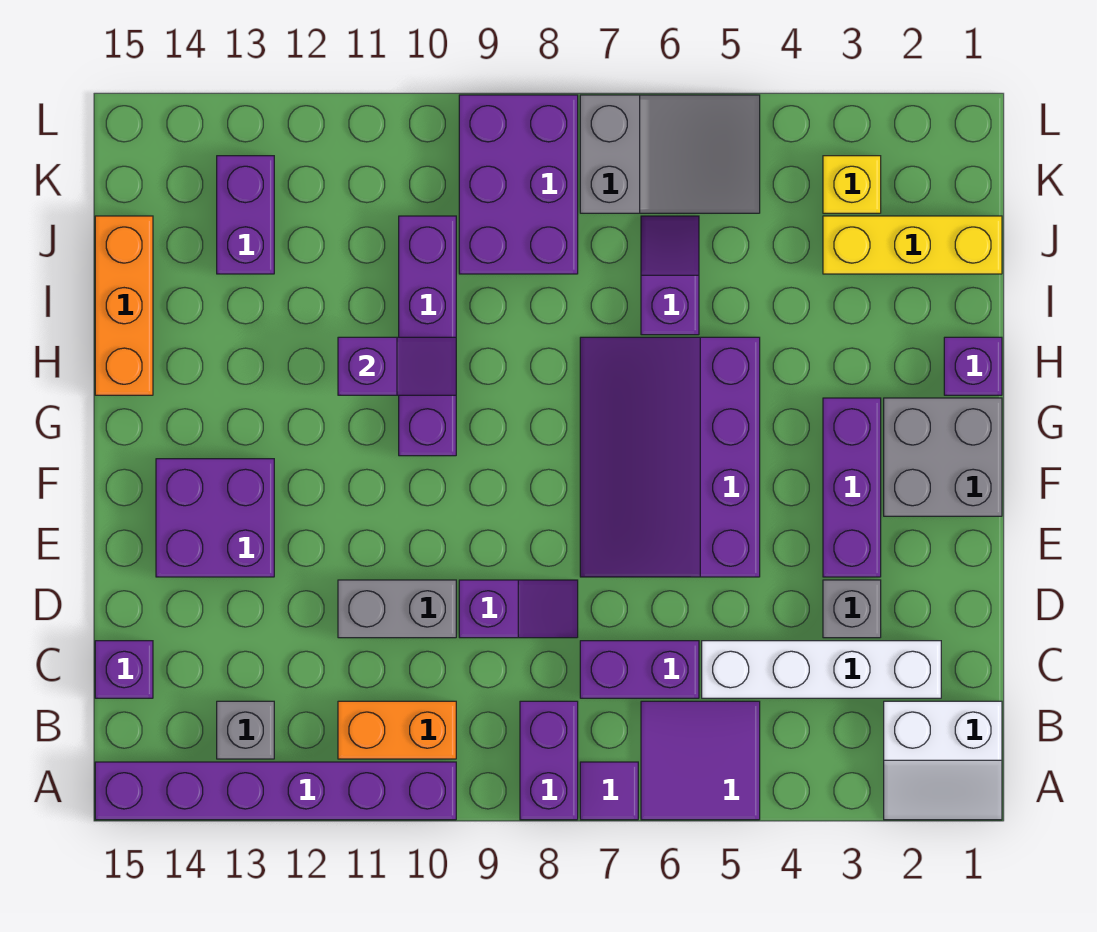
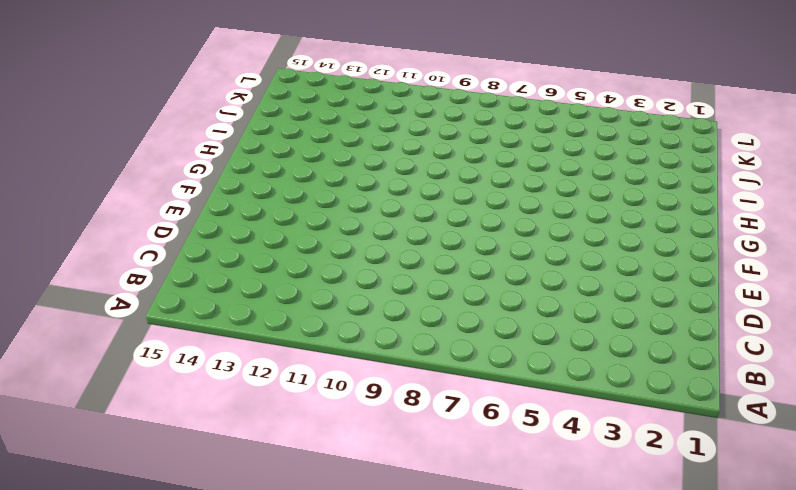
none -> white slope A1:B2 level 1 top B
none -> purple tile A5:B6 level 1
none -> purple tile A7 level 1

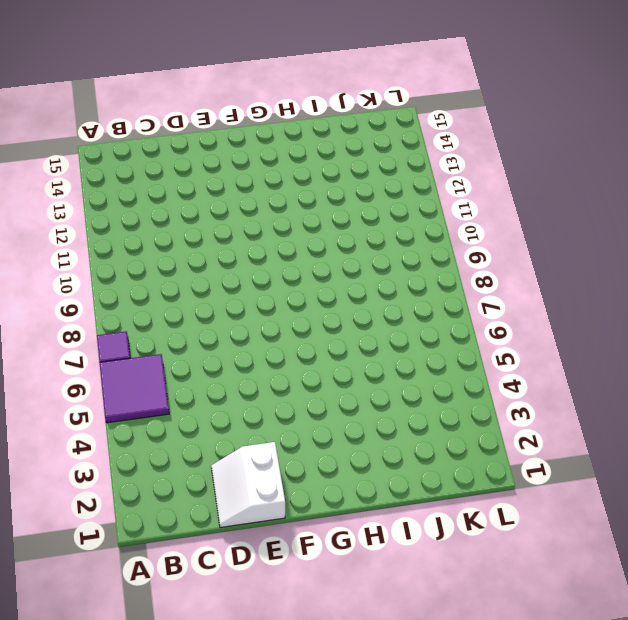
white slope D1:E2 level 1 top E -> white slope A1:B2 level 1 top B
none -> purple brick A8:B8 level 1
none -> purple brick A10:A15 level 1
none -> orange brick B10:B11 level 1

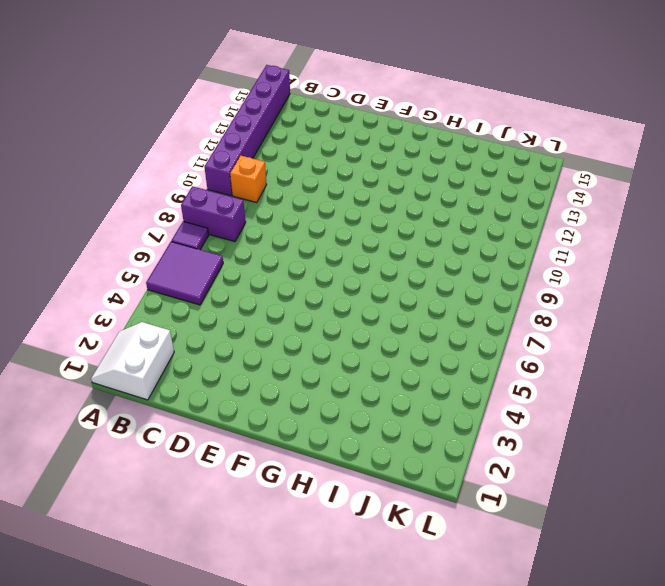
orange brick B10 level 1 -> orange brick B10:B11 level 1
none -> grey brick B13 level 1
none -> white brick C2:C5 level 1
none -> purple brick C6:C7 level 1

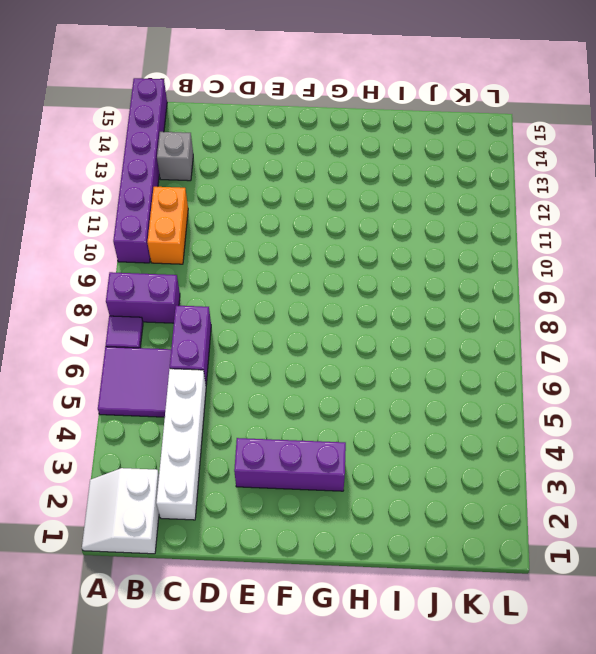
none -> purple brick C15 level 1
none -> grey brick D3 level 1
none -> purple slope D8:D9 level 1 top 9

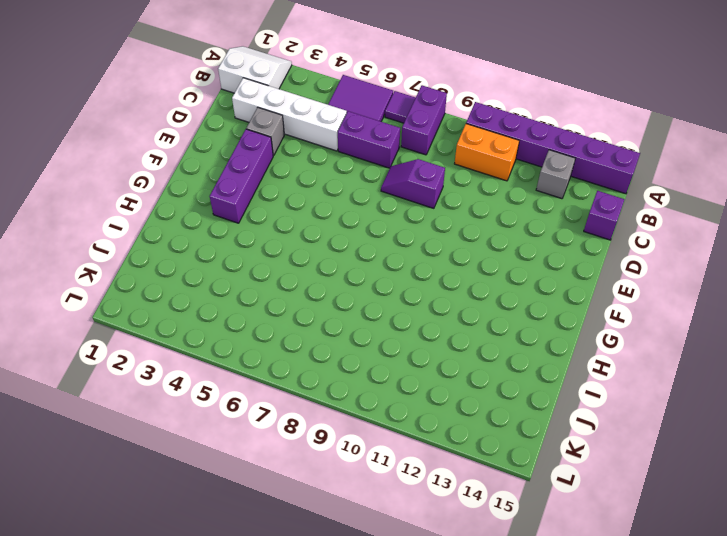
none -> grey brick D10:D11 level 1
none -> purple slope E5:H7 level 1 top 5
none -> purple brick E13:F14 level 1

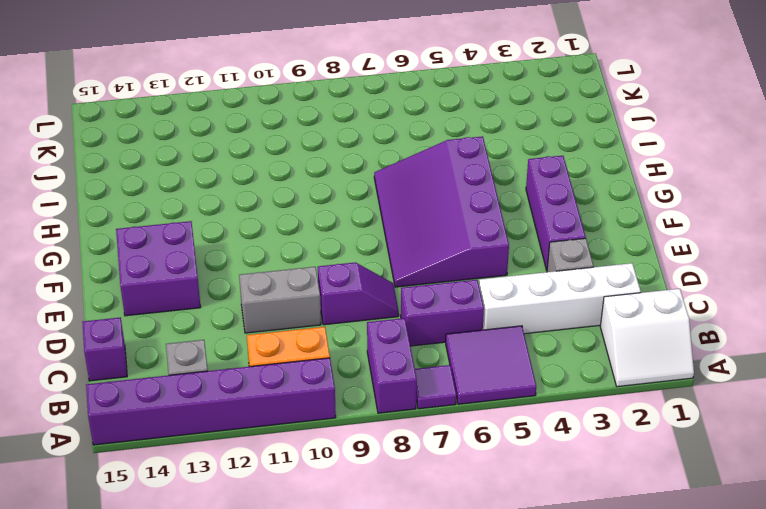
none -> grey brick F1:G2 level 1
none -> purple brick G10:J10 level 1
none -> purple brick H1 level 1

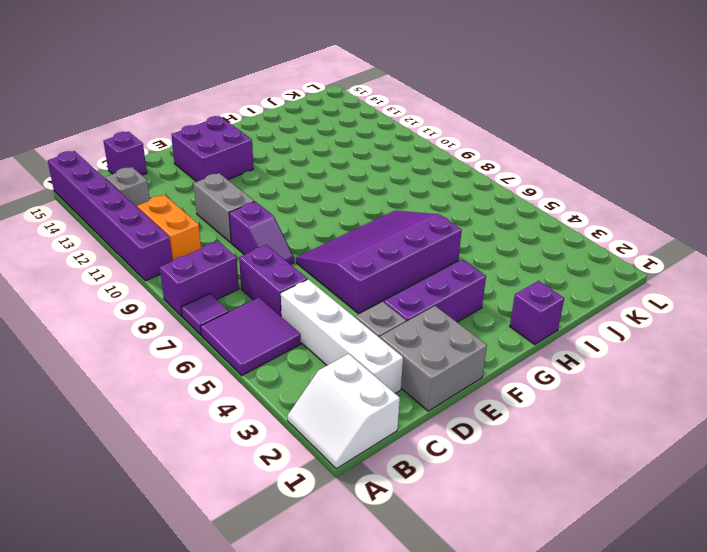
grey brick D1:E2 level 1 -> grey brick F1:G2 level 1
none -> purple brick G10:J10 level 1
none -> orange brick H15:J15 level 1
none -> purple slope I6:J6 level 1 top I

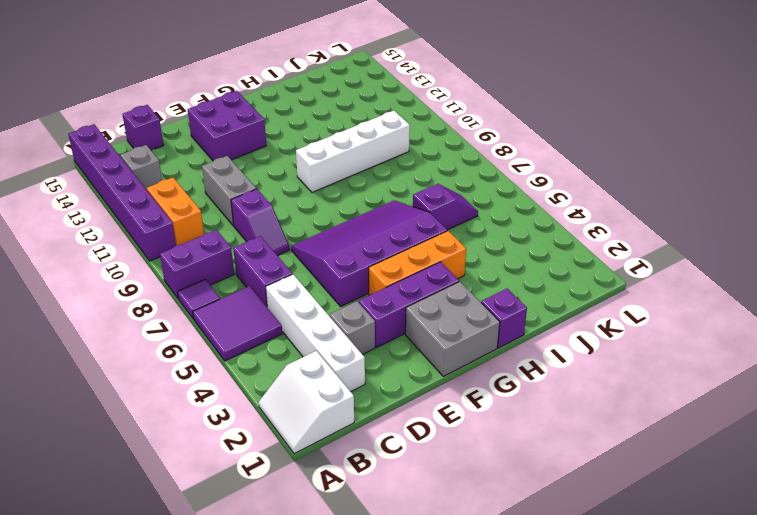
orange brick F4:H4 level 1 -> orange brick H15:J15 level 1
white brick G10:J10 level 1 -> purple brick G10:J10 level 1
none -> yellow brick J1:J3 level 1
none -> purple brick J8:L9 level 1
none -> purple brick J13:K13 level 1

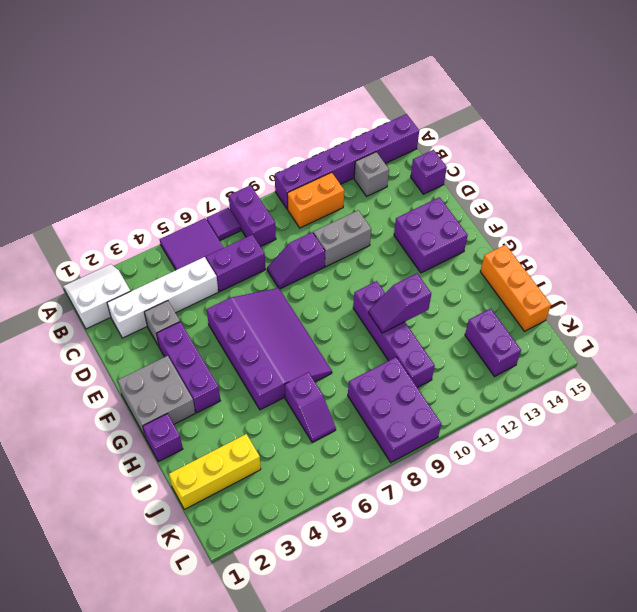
none -> yellow brick K3 level 1
none -> grey slope K5:L7 level 1 top 7

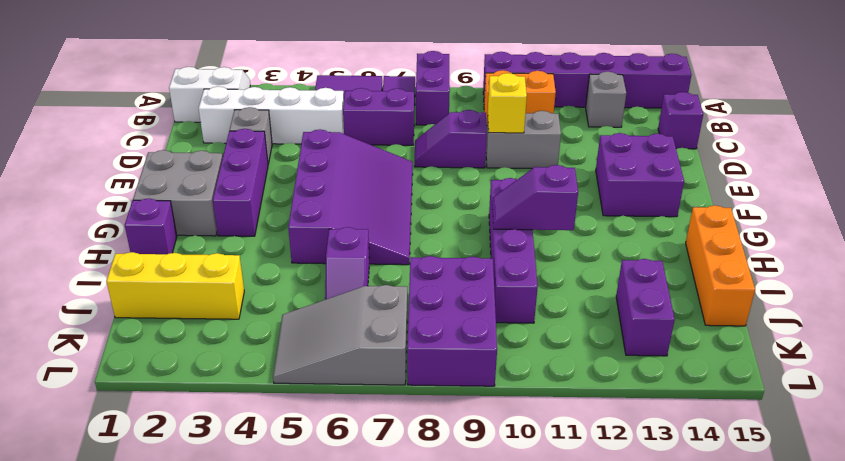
yellow brick D10 level 2 -> yellow brick K3 level 1

